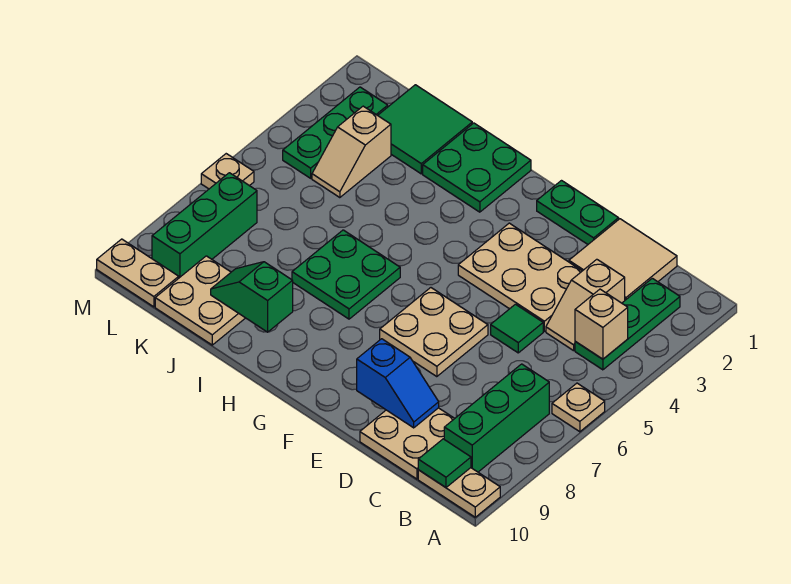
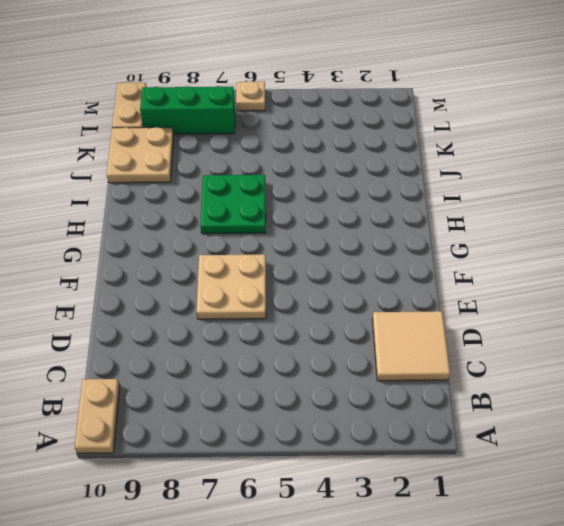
none -> tan plate A6 level 1
none -> green plate B2:B4 level 1
none -> green brick B7:B9 level 1

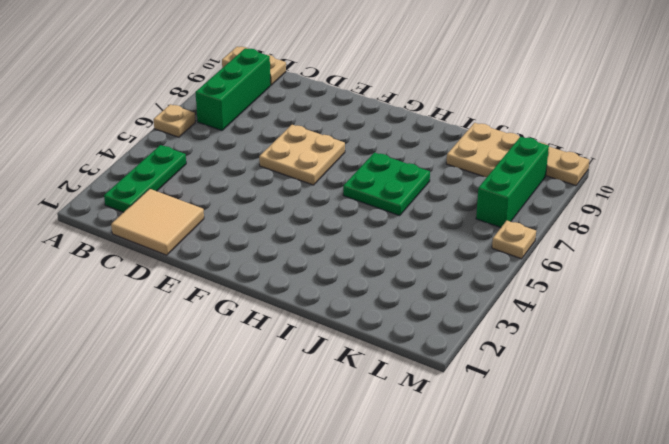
none -> tan slope C3:C4 level 1 top 3
none -> tan plate C9:D10 level 1
none -> tan plate D3:F4 level 1

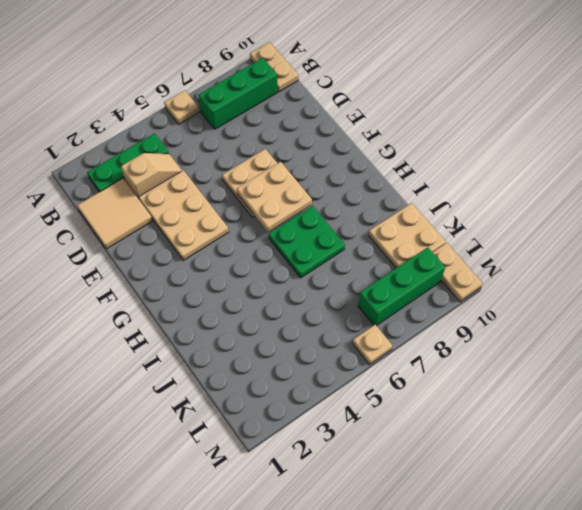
tan plate F6:G7 level 2 -> tan plate C9:D10 level 1
none -> green tile D5 level 1
none -> green plate E1:F1 level 1
none -> green plate H1:I2 level 1

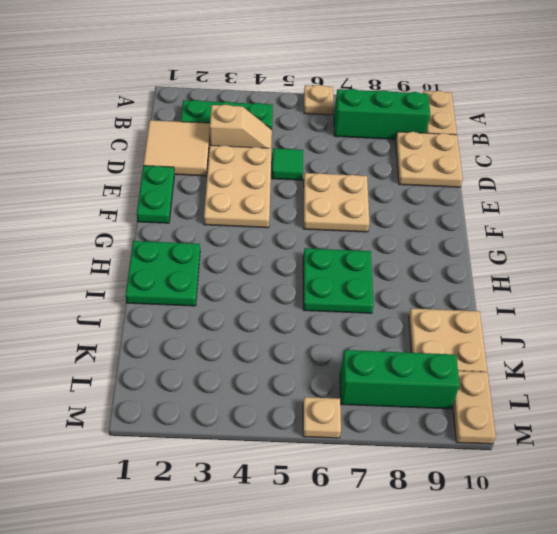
none -> green tile J1:K2 level 1
none -> tan slope K3:K4 level 1 top 3
none -> green plate L2:L4 level 1

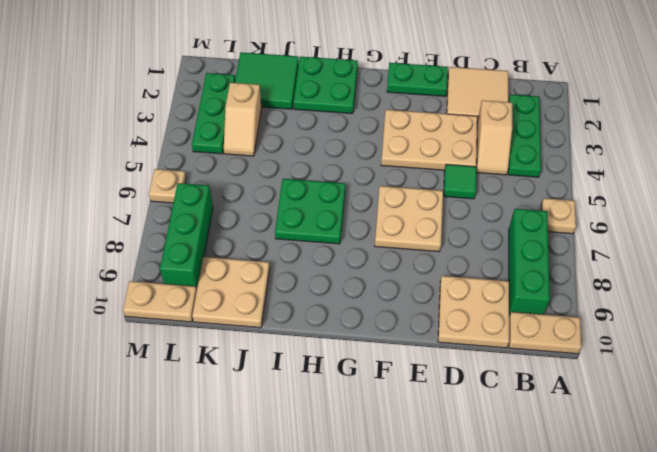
none -> tan brick B4 level 2
none -> green tile B10 level 2
none -> blue slope D9:E9 level 2 top E

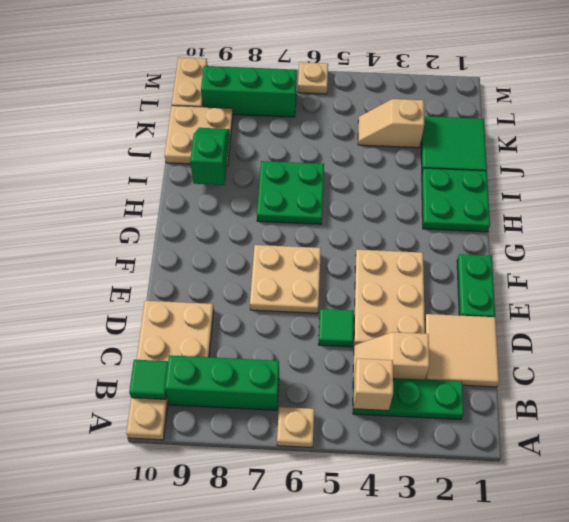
none -> green plate L2:L4 level 1
none -> blue slope D9:E9 level 2 top E

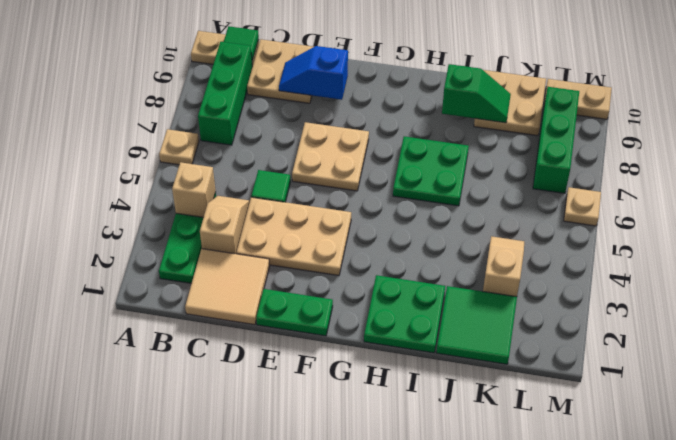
none -> green plate L2:L4 level 1

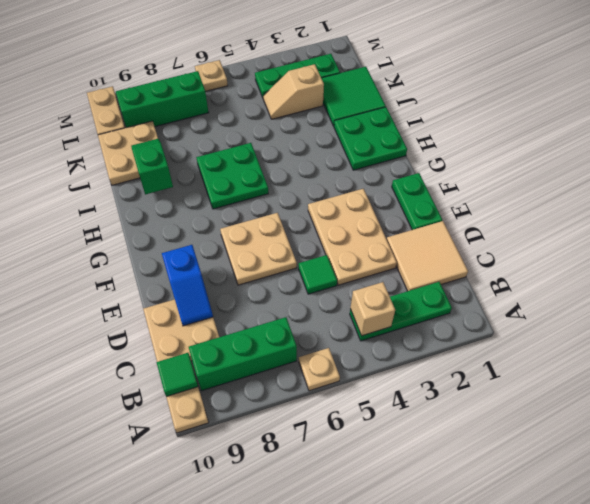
none -> tan slope C3:C4 level 1 top 3

